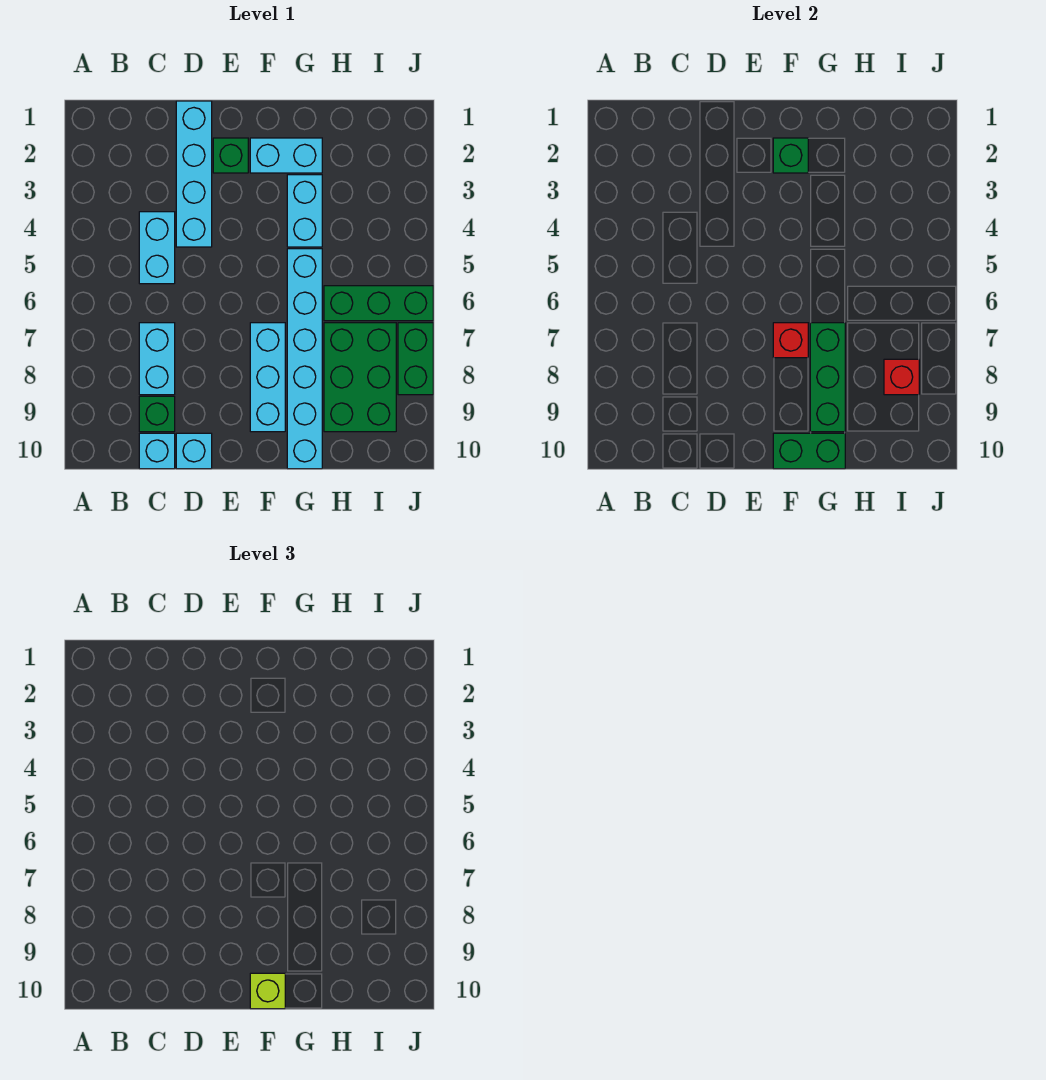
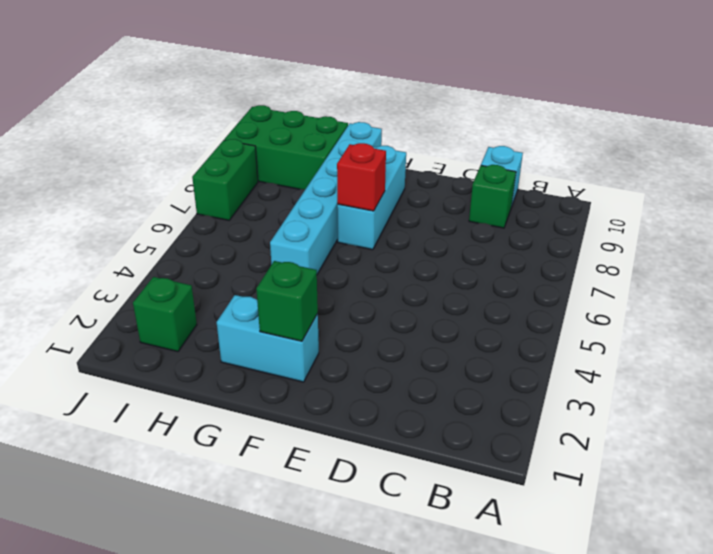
green brick H9:J10 level 1 -> green brick H7:I9 level 1
green brick I2 level 1 -> green brick E2 level 1
none -> cyan brick C4:C5 level 1
none -> cyan brick C7:C8 level 1
none -> cyan brick D1:D4 level 1

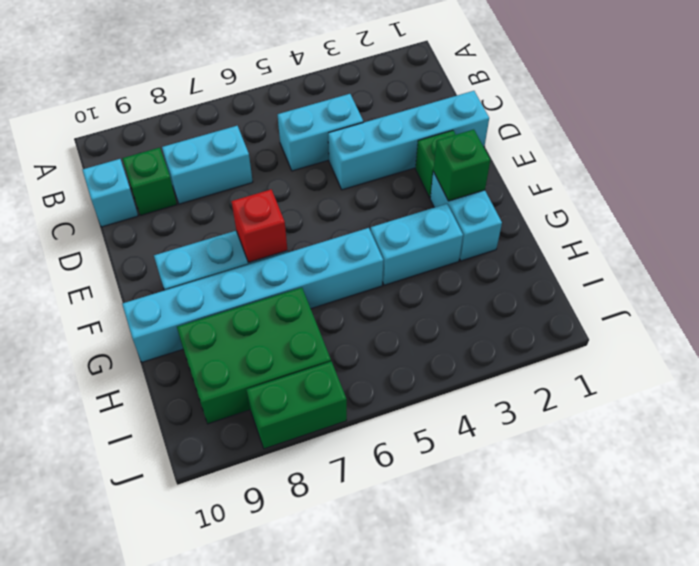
none -> cyan brick D10 level 1
none -> green brick H6:J6 level 1
none -> green brick F10:G10 level 2

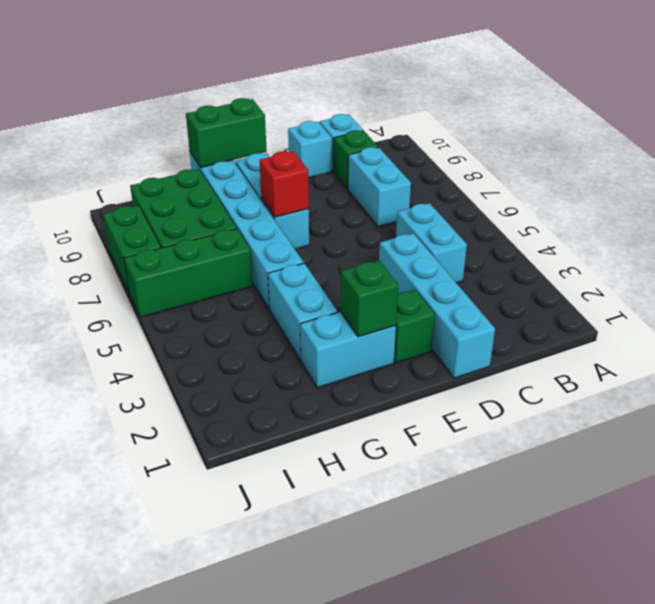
none -> green brick G7:G9 level 2
none -> red brick I8 level 2
none -> lime brick F10 level 3

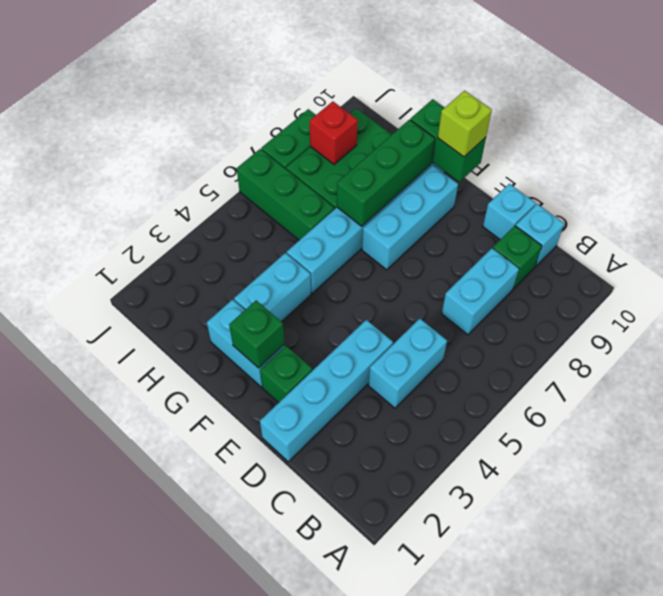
none -> red brick F7 level 2

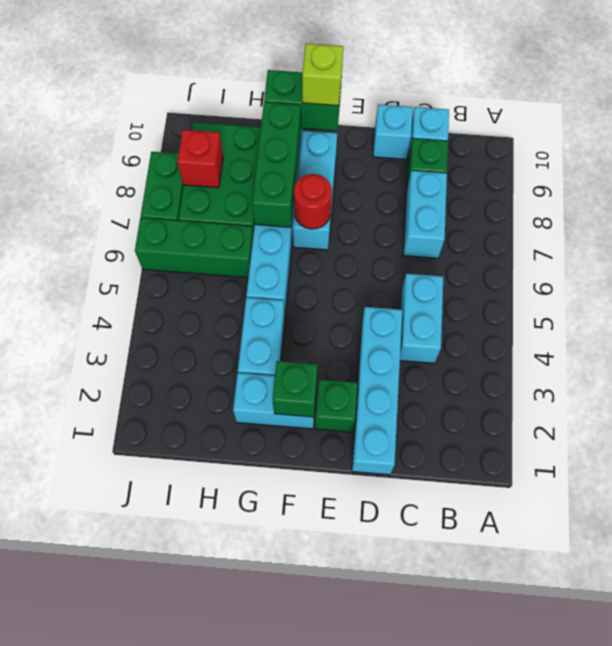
red round brick F7 level 2 -> red brick F7 level 2

